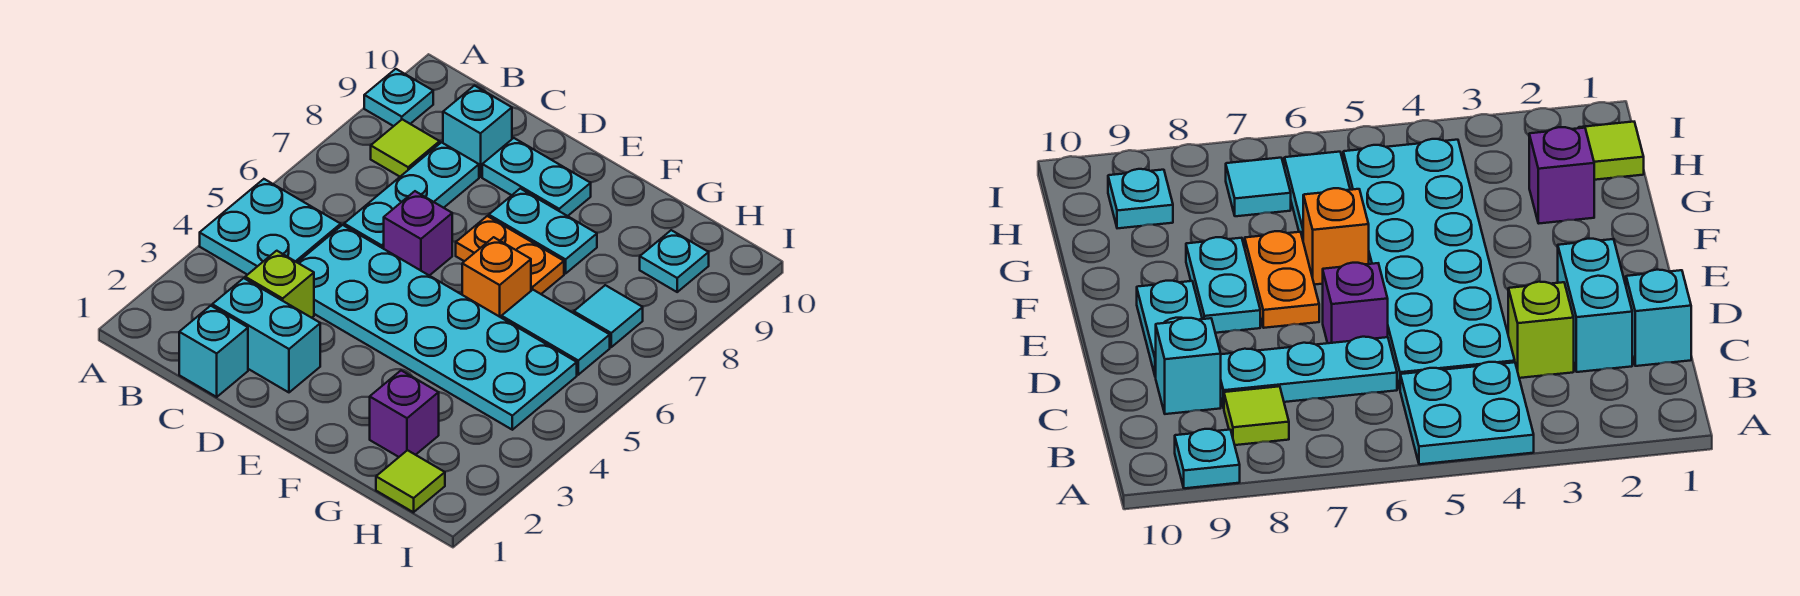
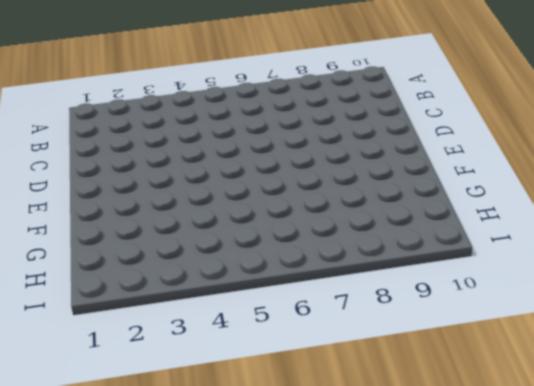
none -> cyan plate A4:B5 level 1
none -> cyan plate A9 level 1
none -> lime tile B8 level 1

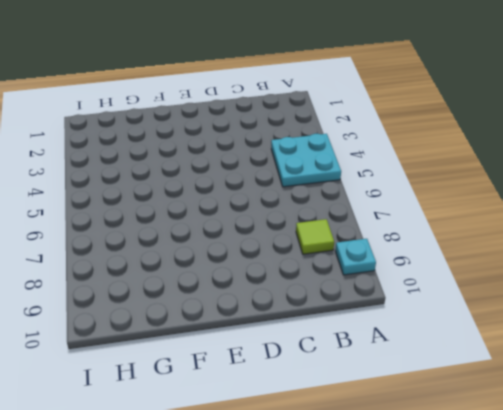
none -> cyan brick C1 level 1
none -> cyan brick C2:D2 level 1
none -> lime brick C3 level 1

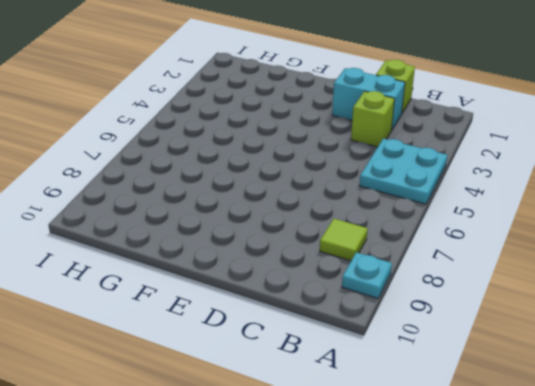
lime brick C1 level 1 -> cyan brick C1 level 1
none -> cyan plate C4:H5 level 1
none -> cyan plate C6:C8 level 1
none -> cyan brick C9 level 1

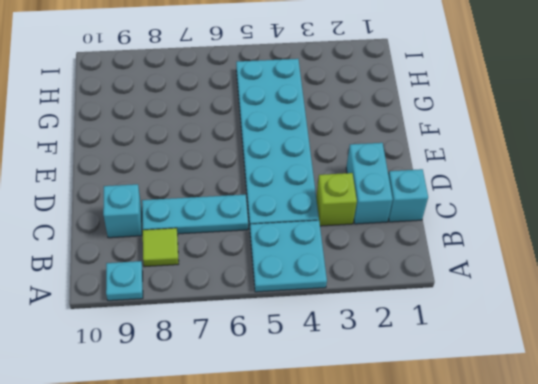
none -> purple brick D6 level 1
none -> cyan plate D9:E9 level 1
none -> orange plate E7:F7 level 1

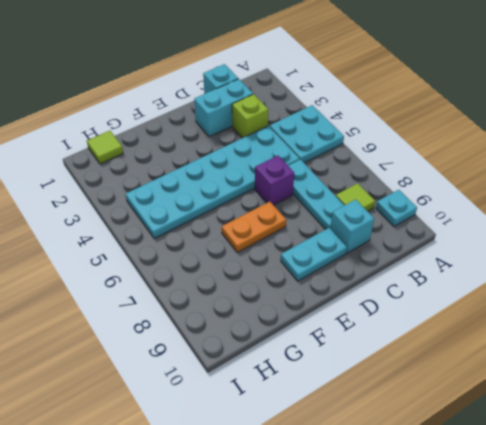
none -> cyan plate E8:F8 level 1
none -> orange brick F6 level 1
none -> purple brick G2 level 1

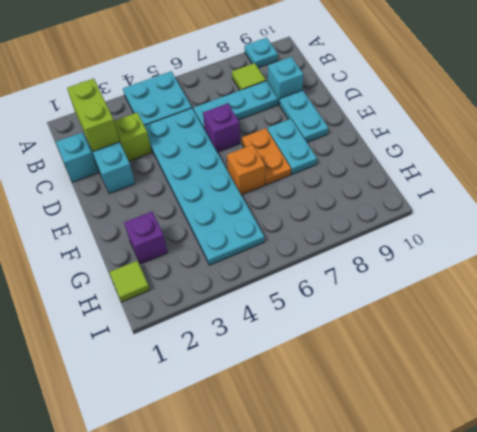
lime brick B2:C2 level 2 -> none
none -> cyan tile G6:H6 level 1
none -> cyan tile H7 level 1
none -> cyan plate H9 level 1

